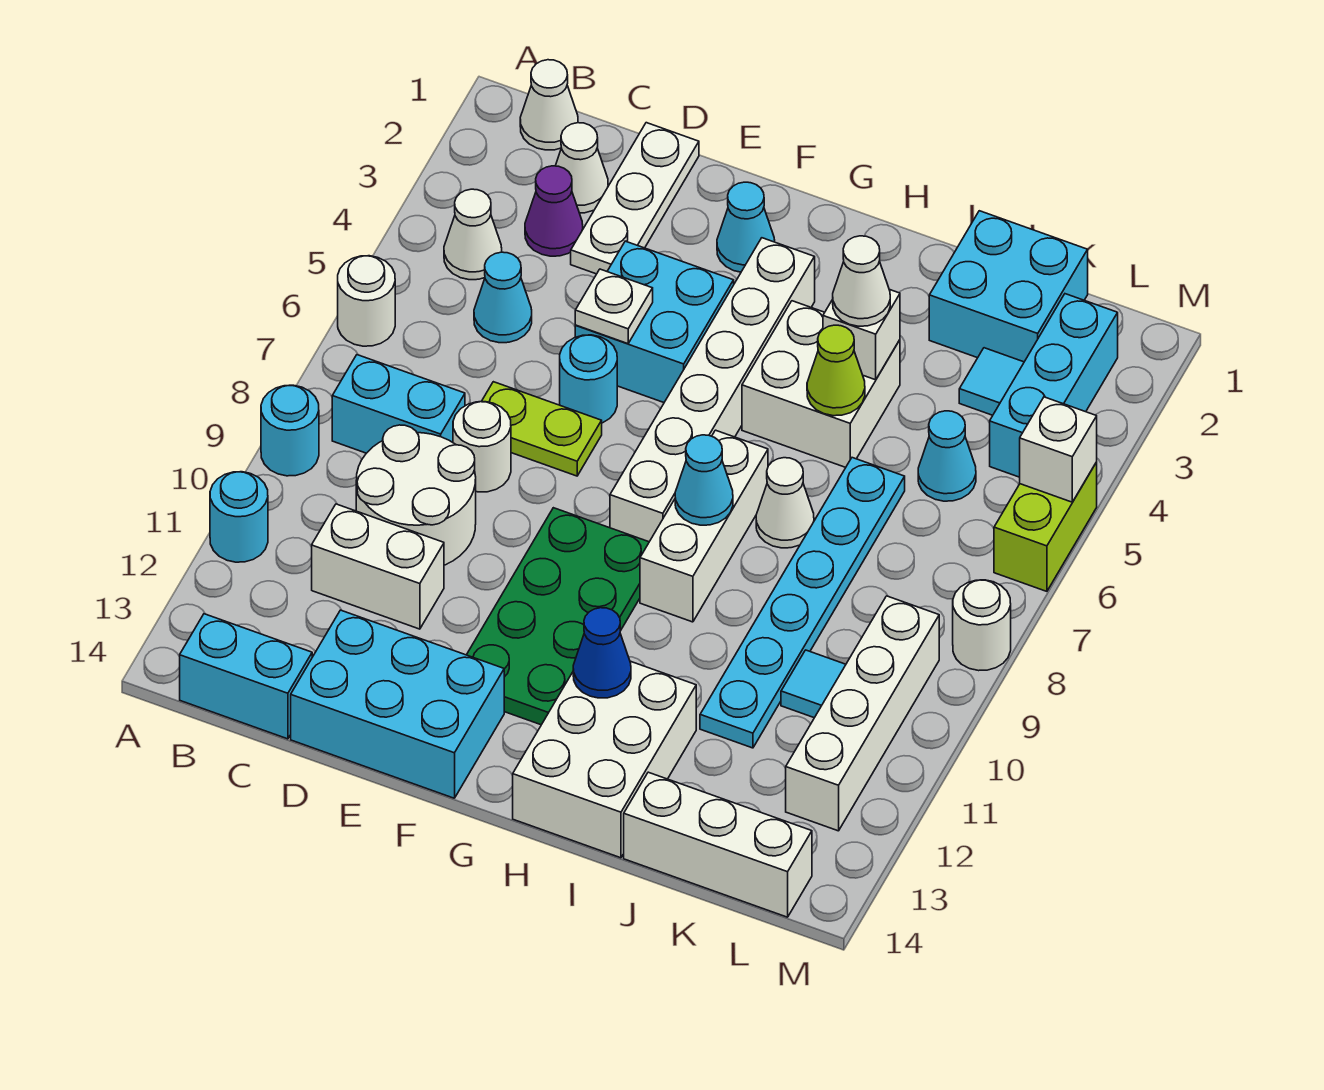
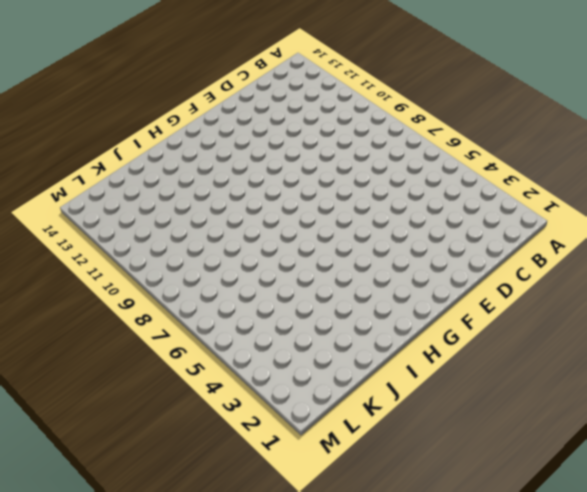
none -> white round brick A6 level 1
none -> cyan round brick A9 level 1
none -> cyan round brick A11 level 1
none -> white cone B1 level 1

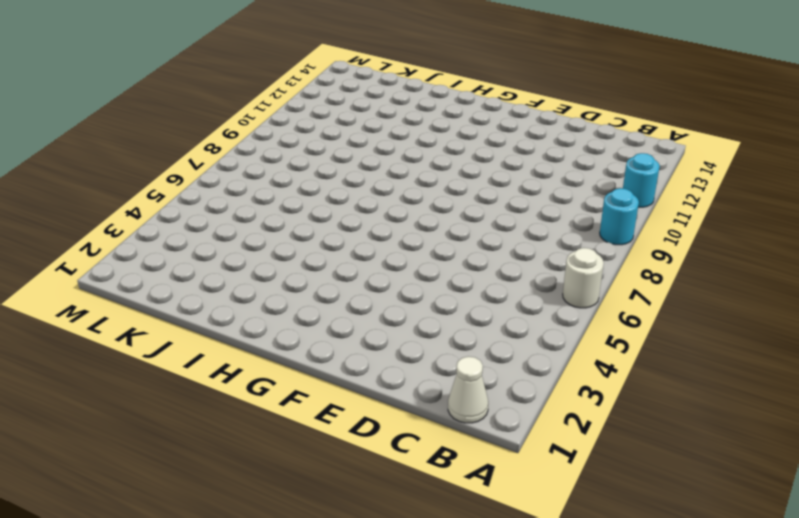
none -> white cone B4 level 1
none -> cyan brick B8:C8 level 1
none -> cyan brick B14:C14 level 1
none -> white cone C2 level 1

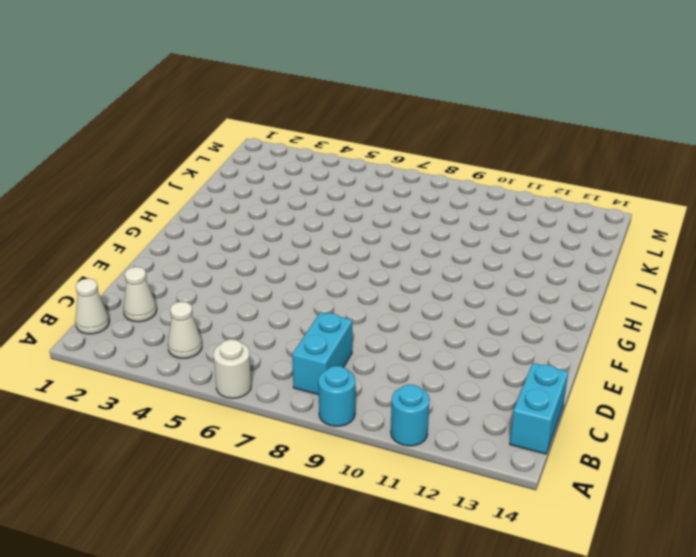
none -> purple cone C3 level 1
none -> cyan cone C5 level 1
none -> white round brick C9:D10 level 1
none -> white brick C11:D11 level 1

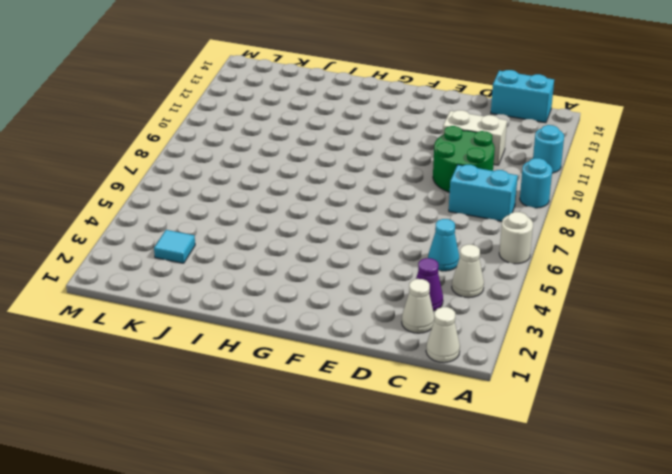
green round brick C9:D10 level 1 -> white round brick C9:D10 level 1
none -> white plate D1:D3 level 1
none -> lime plate D7:E7 level 1
none -> white round brick D8 level 1
none -> cyan brick D13:F14 level 1

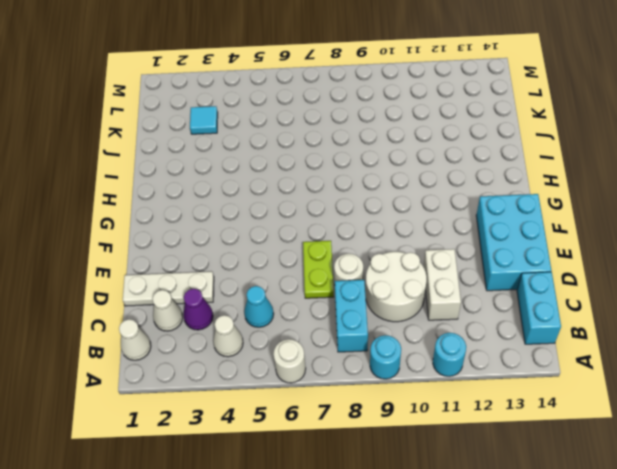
none -> cyan brick E4:F5 level 1
none -> cyan round brick E6 level 1
none -> cyan cone F2 level 1
none -> green plate F9:G12 level 1

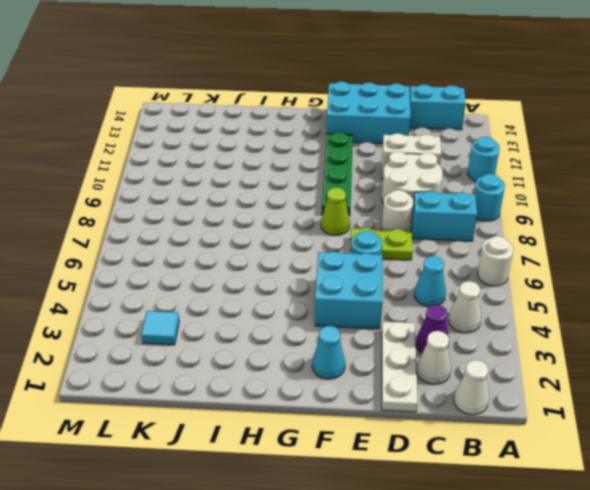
lime cone F8 level 1 -> lime cone I5 level 2
green plate F9:F12 level 1 -> green plate F9:G12 level 1
none -> white brick G3:G8 level 1
none -> white brick H4:I5 level 1
none -> white brick H7:H9 level 1
none -> white brick H12:I14 level 1

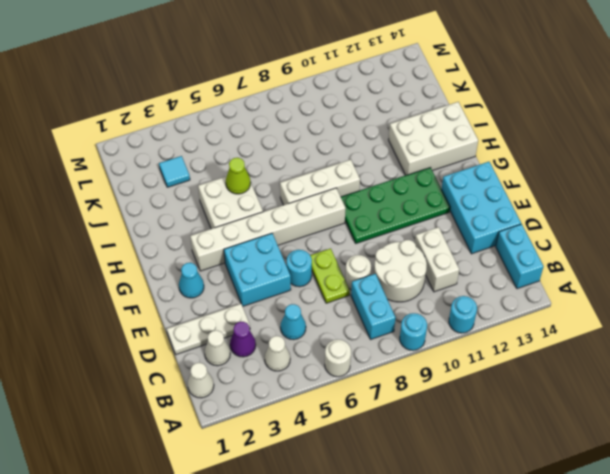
none -> white cone I7 level 1
none -> cyan brick J1:K2 level 1
none -> cyan plate J6:J11 level 1
none -> white brick J14:L14 level 1

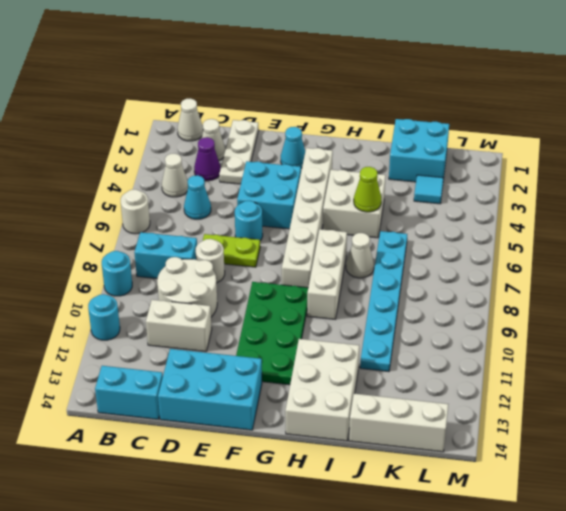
none -> cyan cone K5 level 1
none -> cyan tile K10 level 1
none -> cyan brick L2:L4 level 1
none -> white brick L9:L12 level 1

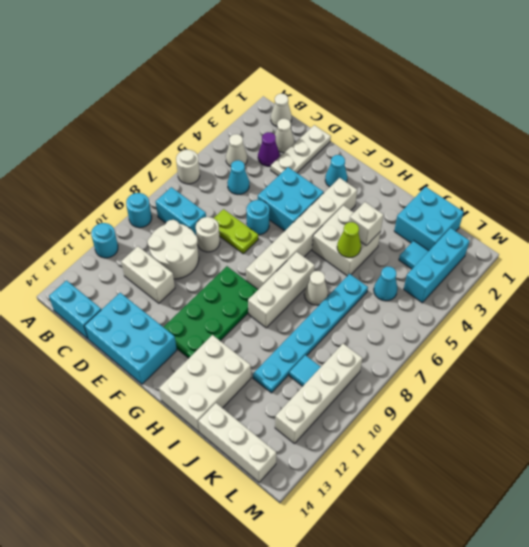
none -> lime brick M5:M6 level 1
none -> white round brick M8 level 1
none -> white plate E5 level 2
none -> cyan cone H8 level 2

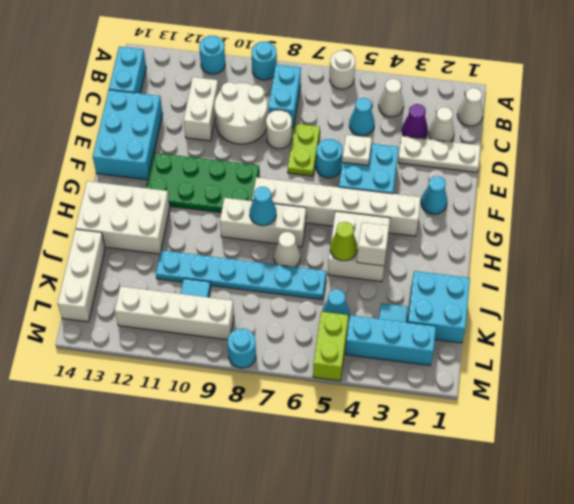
lime brick L5:M5 level 1 -> lime brick M5:M6 level 1
cyan round brick M8 level 1 -> white round brick M8 level 1
none -> blue cone H12 level 2
none -> white brick M5 level 2
none -> white cone I4 level 3

